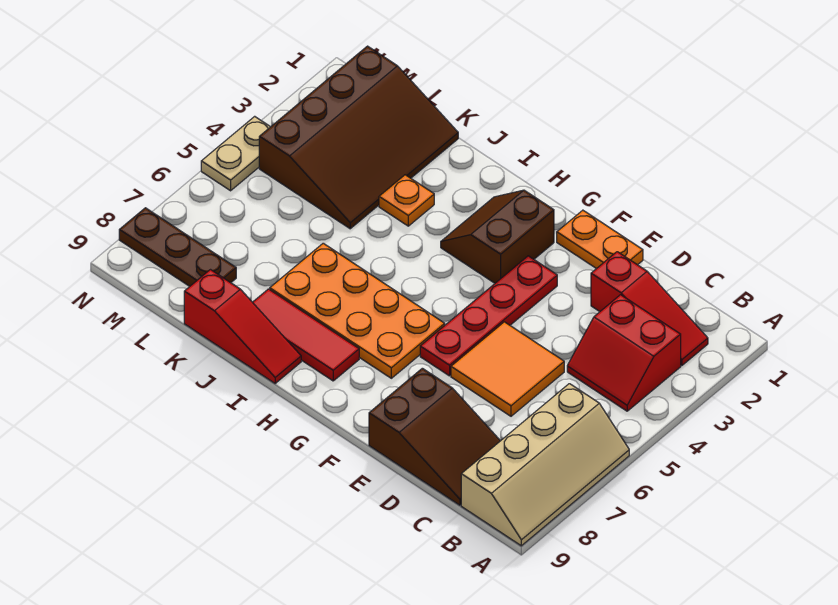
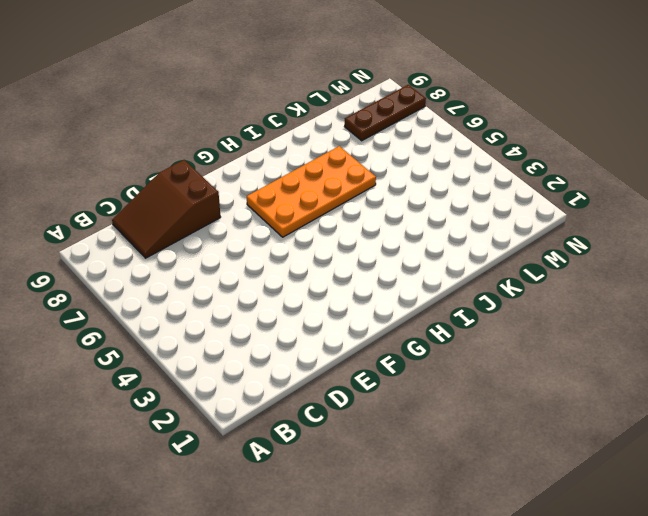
none -> tan slope A6:B9 level 1 top B
none -> red slope B2:D2 level 1 top D
none -> red slope B3:C4 level 1 top 3

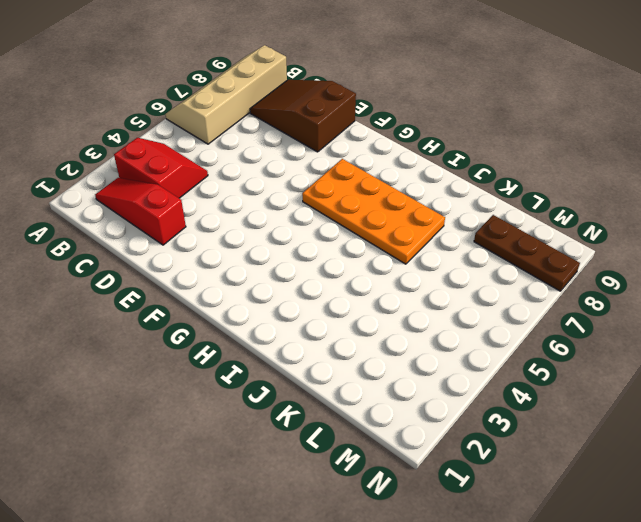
none -> orange tile D5:E6 level 1
none -> orange plate E1:F1 level 1
none -> red plate F3:F6 level 1

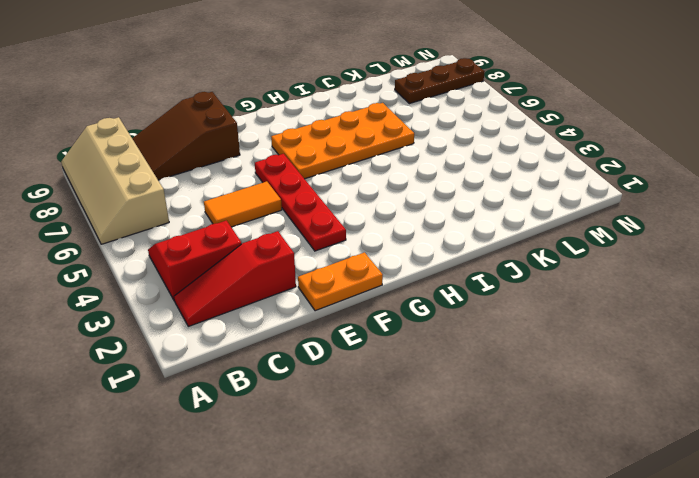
orange tile D5:E5 level 1 -> orange tile D5:E6 level 1
none -> brown slope G2:H3 level 1 top G
none -> red tile H8:J8 level 1
none -> red slope I9:K9 level 1 top K

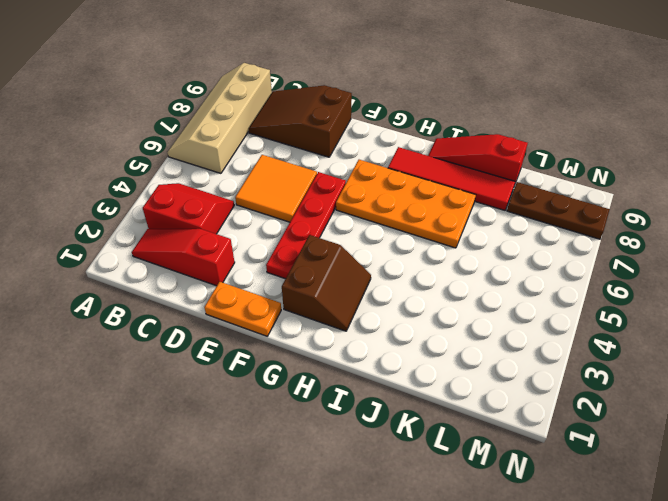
red tile H8:K8 level 1 -> red tile H8:J8 level 1
none -> orange plate J3 level 1
none -> brown slope K1:M4 level 1 top M
none -> tan plate N4:N5 level 1

